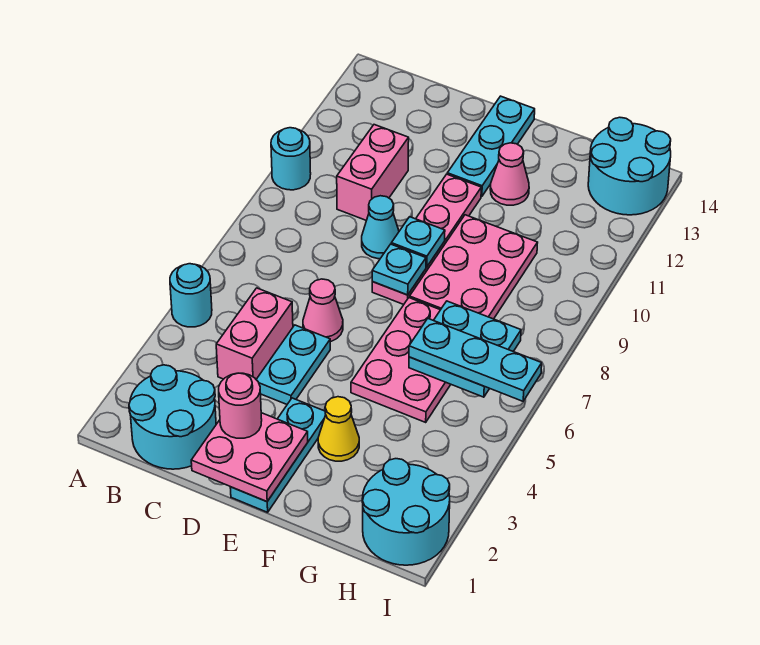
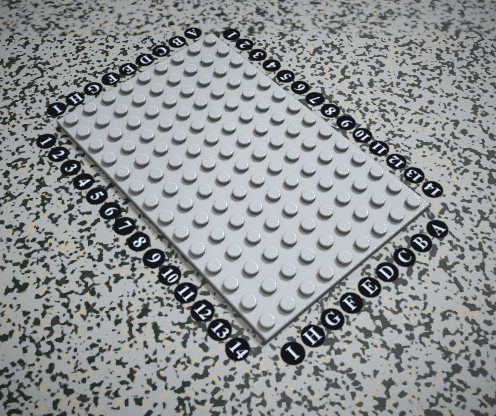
none -> cyan round brick A5 level 1
none -> cyan round brick A10 level 1
none -> cyan round brick B1:C2 level 1

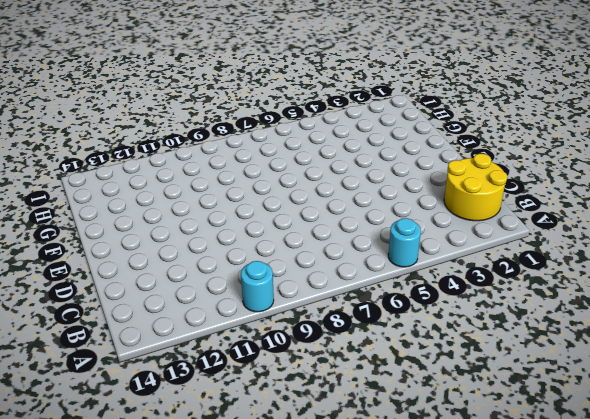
yellow round brick B1:C2 level 1 -> cyan round brick B1:C2 level 1
none -> pink brick C4:C5 level 1
none -> pink brick C10:C11 level 1
none -> cyan plate D4:D5 level 1

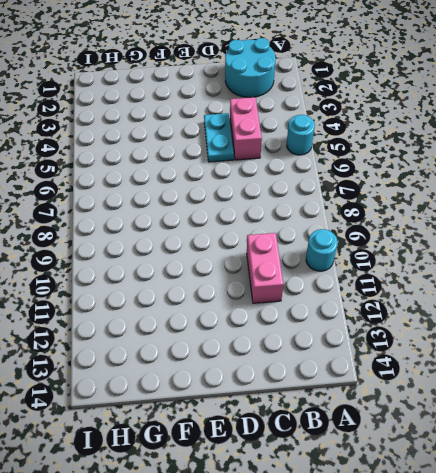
none -> pink cone D6 level 1
none -> cyan cone D9 level 1
none -> cyan plate E1:E3 level 1

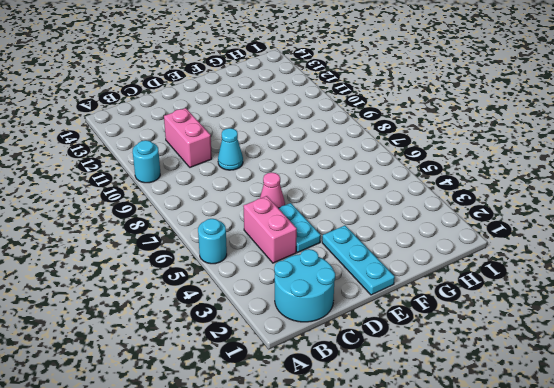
none -> pink plate E8:E11 level 1
none -> cyan plate E12:E14 level 1
none -> yellow cone F3 level 1

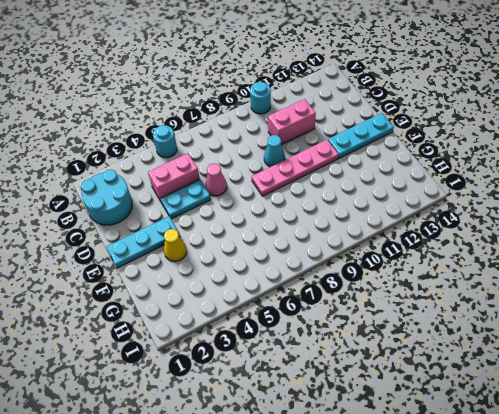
none -> pink plate F5:G7 level 1
none -> pink plate F8:G10 level 1
none -> pink cone F12 level 1

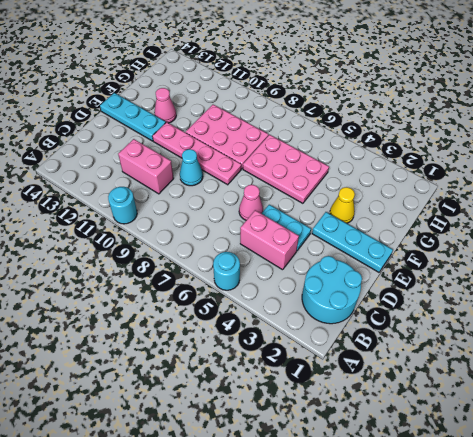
none -> cyan round brick H1:I2 level 1
none -> cyan round brick H13:I14 level 1
none -> pink plate D1:E2 level 2

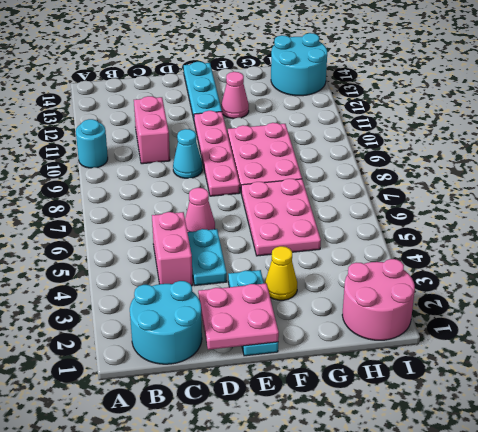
pink round brick H1:I2 level 1 -> cyan round brick H1:I2 level 1
none -> cyan round brick A5 level 1
none -> cyan plate E8 level 2
none -> cyan plate E9 level 2

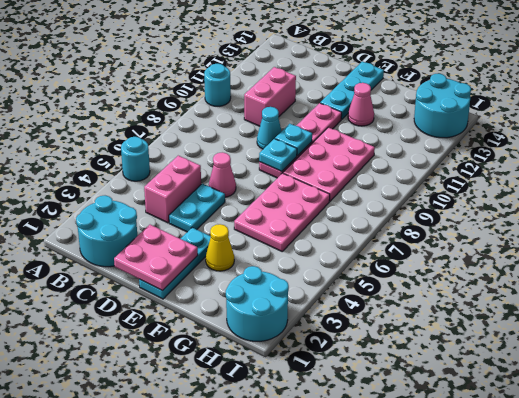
none -> cyan plate G6:H7 level 2
none -> pink round brick D2 level 3
none -> cyan plate G6:I6 level 3

